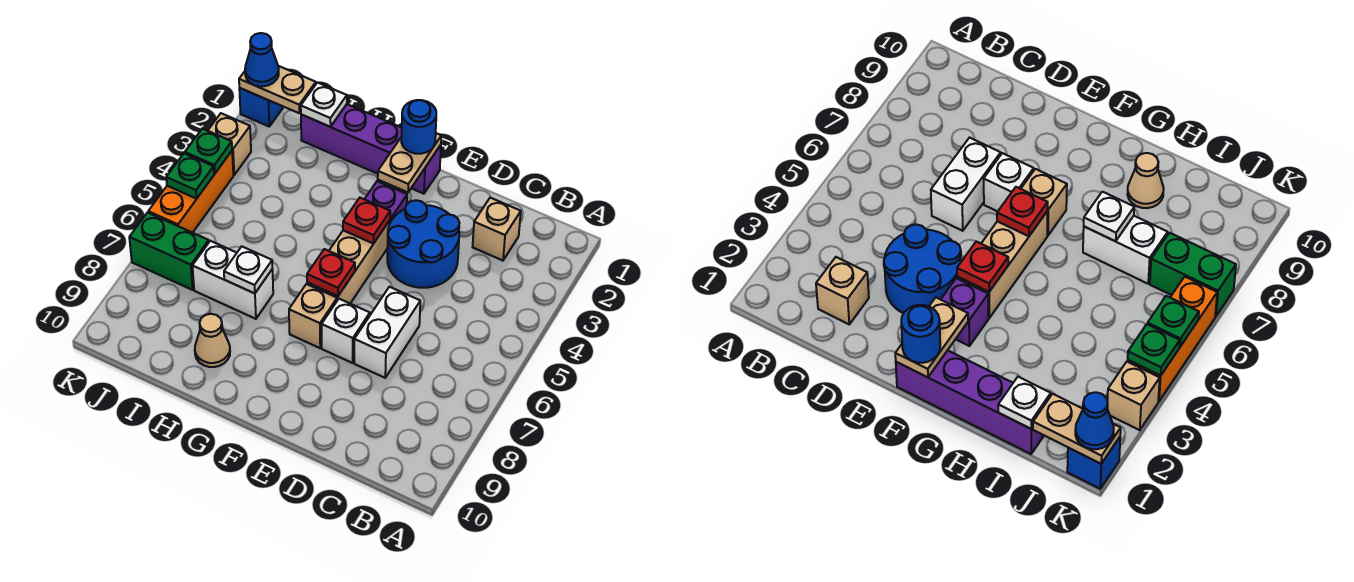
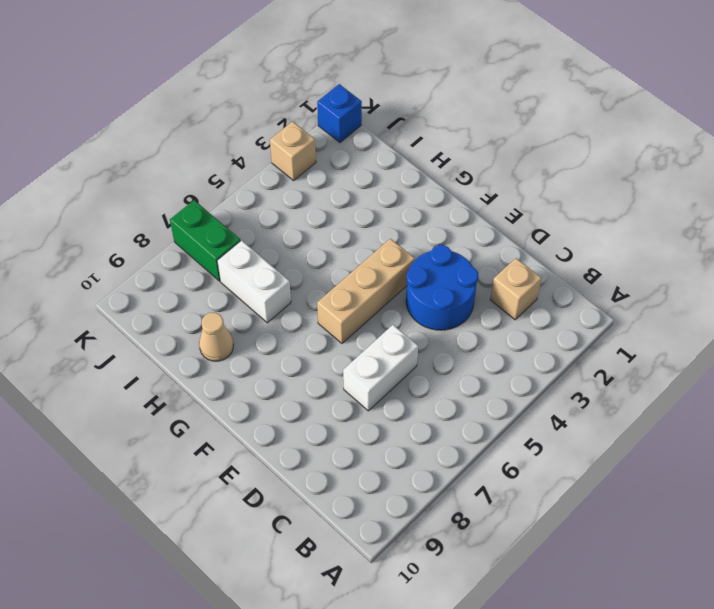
none -> white brick E7 level 1
none -> purple brick F1:I1 level 1
none -> purple brick F3 level 1

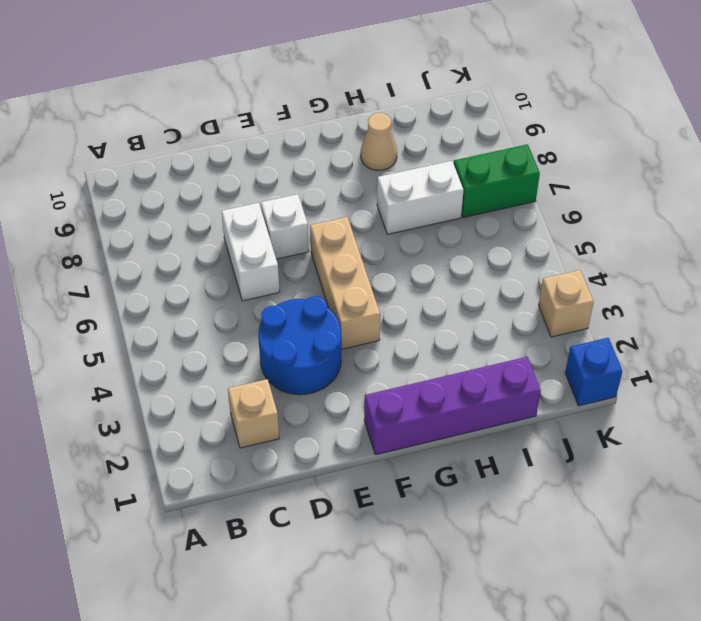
none -> purple brick F3 level 1
none -> tan brick F7 level 1
none -> orange brick K4:K6 level 1

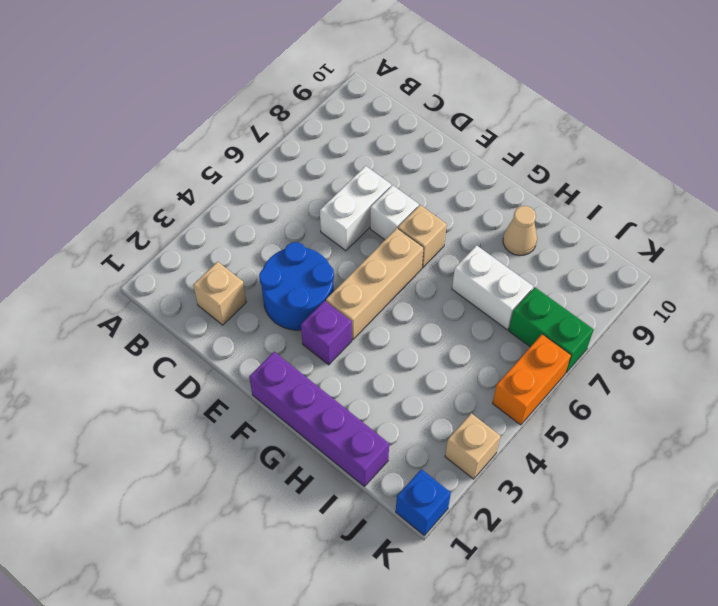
orange brick K5:K6 level 1 -> orange brick K4:K6 level 1
none -> tan plate F1:F2 level 2
none -> red plate F4 level 2
none -> red plate F6 level 2

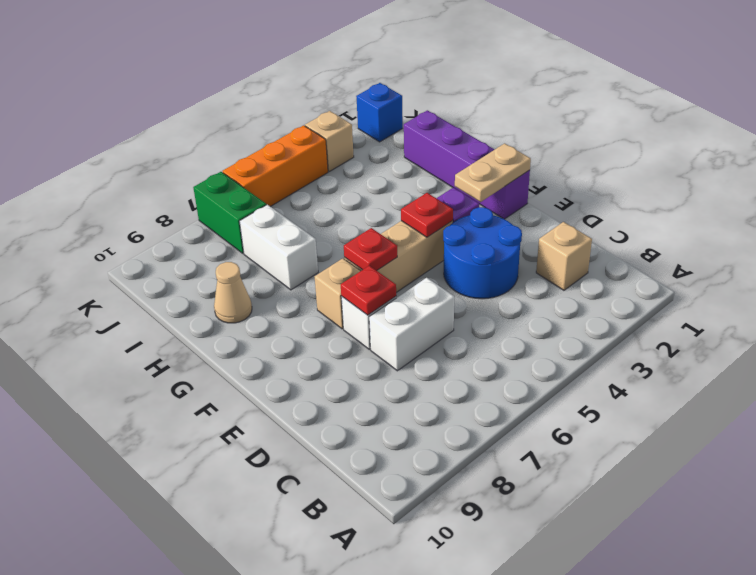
red plate E7 level 2 -> none
none -> white plate H7 level 2
none -> white plate I1 level 2
none -> tan plate J1:K1 level 2

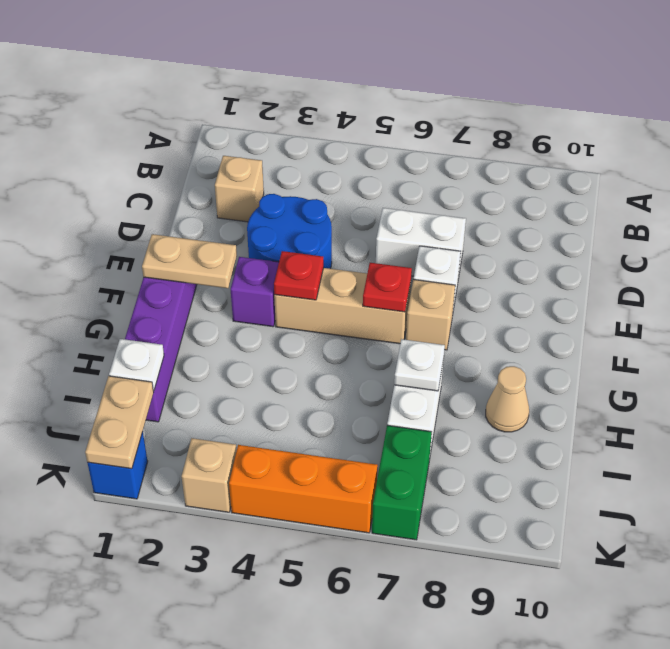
none -> green plate K4 level 2
none -> green plate K5 level 2
none -> blue round brick F1 level 3

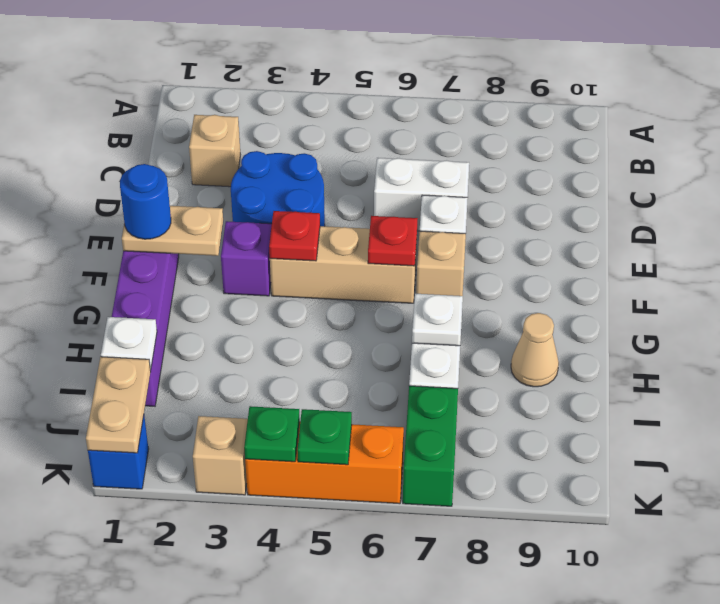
none -> blue cone K1 level 3

